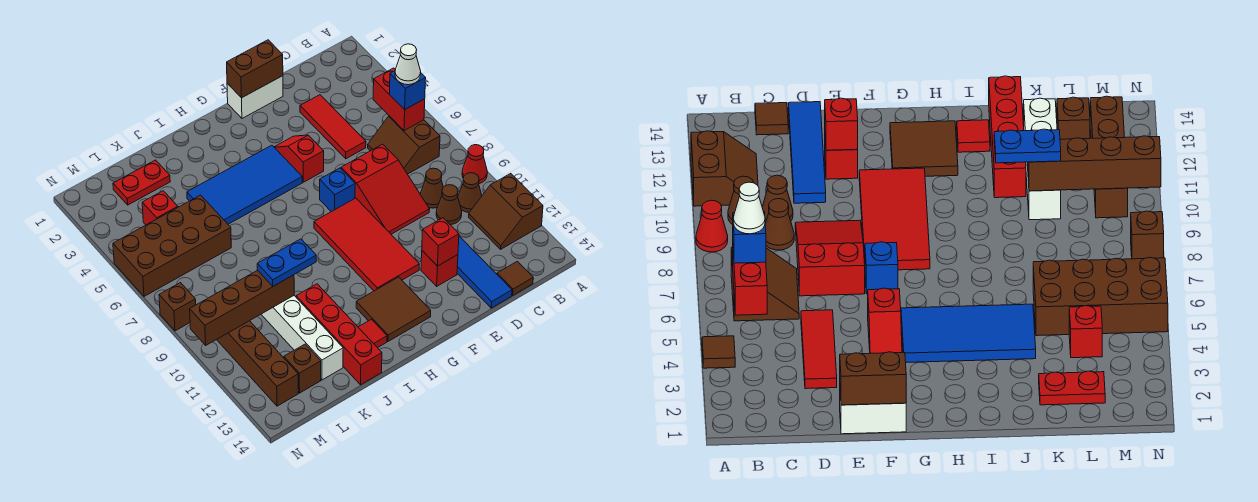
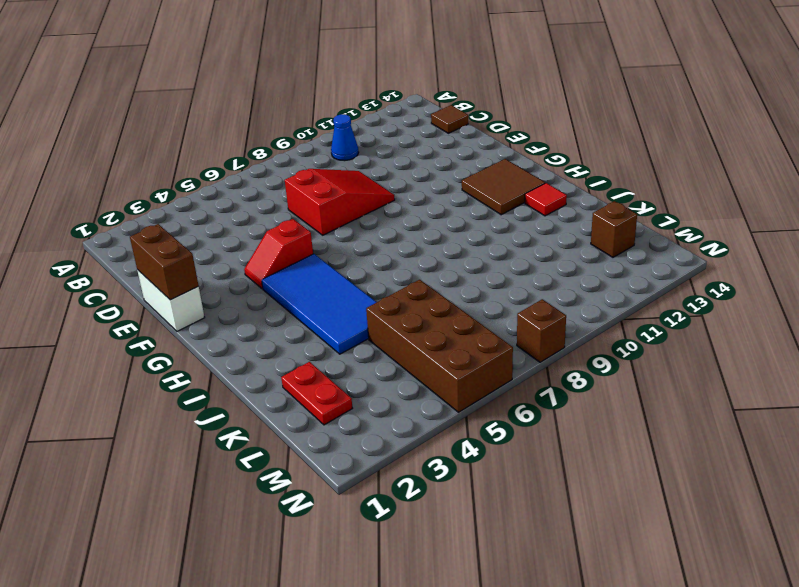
blue cone B10 level 1 -> brown cone B10 level 1
none -> brown tile A4 level 1
none -> red cone A9 level 1
none -> brown slope A11:B12 level 1 top A
none -> brown slope B6:C7 level 1 top B

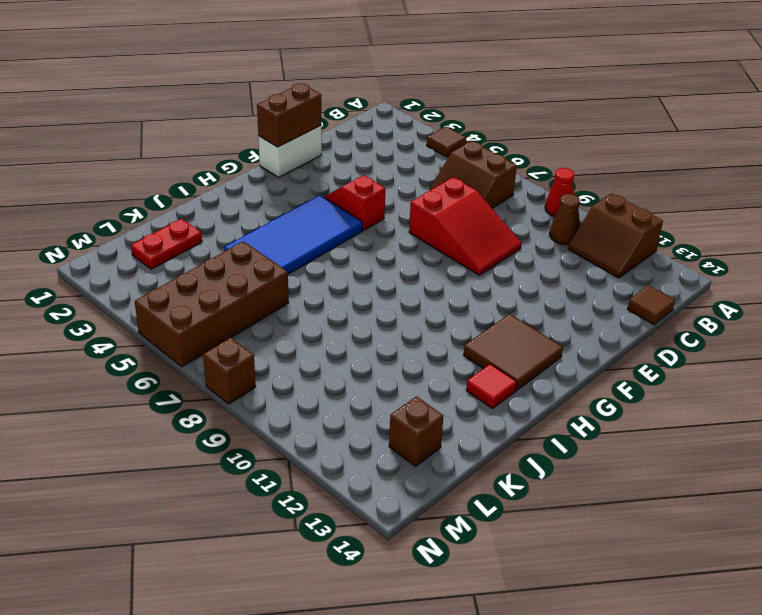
none -> brown cone C9 level 1
none -> brown cone C10 level 1
none -> red tile D3:D5 level 1
none -> blue tile D11:D14 level 1

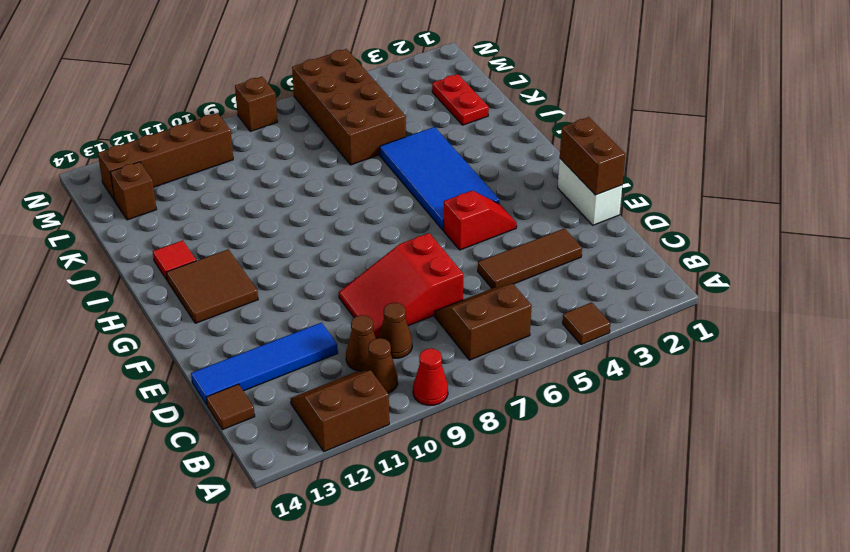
brown tile D3:D5 level 1 -> red tile D3:D5 level 1
none -> red brick E12 level 1
none -> blue brick F7 level 1
none -> red tile F8:G11 level 1
none -> red brick J11:J14 level 1

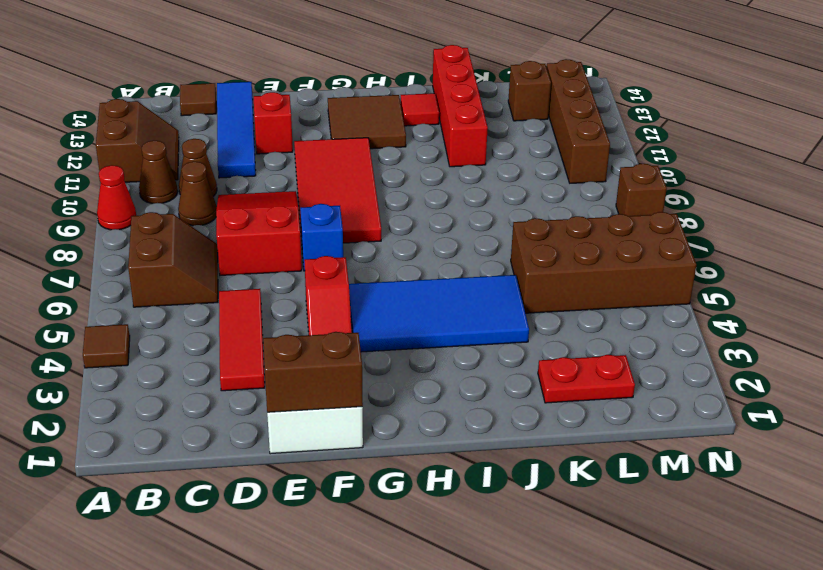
none -> white brick K10:K13 level 1
none -> red brick L4 level 1
none -> red brick B5:B6 level 2
none -> red brick E12 level 2

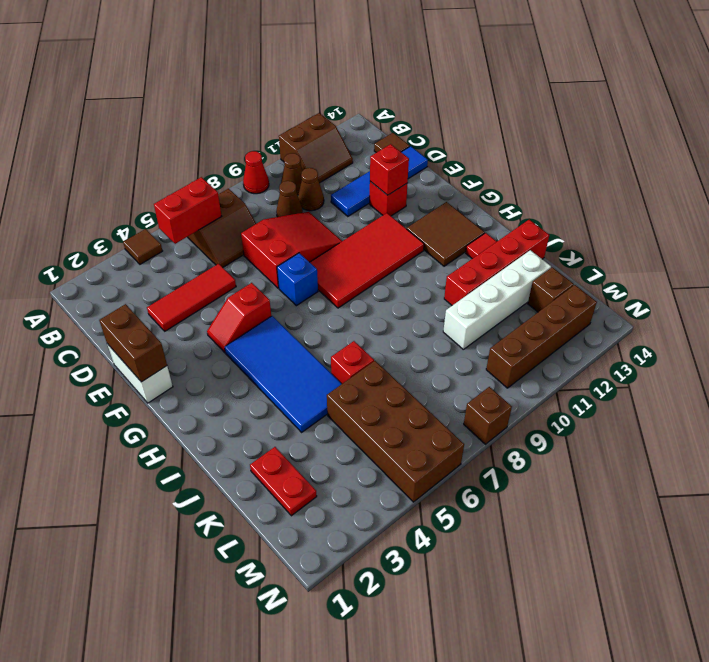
red brick J6 level 1 -> red brick L4 level 1
none -> brown brick K10:N10 level 2
none -> blue brick B6 level 3
none -> blue plate J10:K10 level 3
none -> white cone B6 level 4

